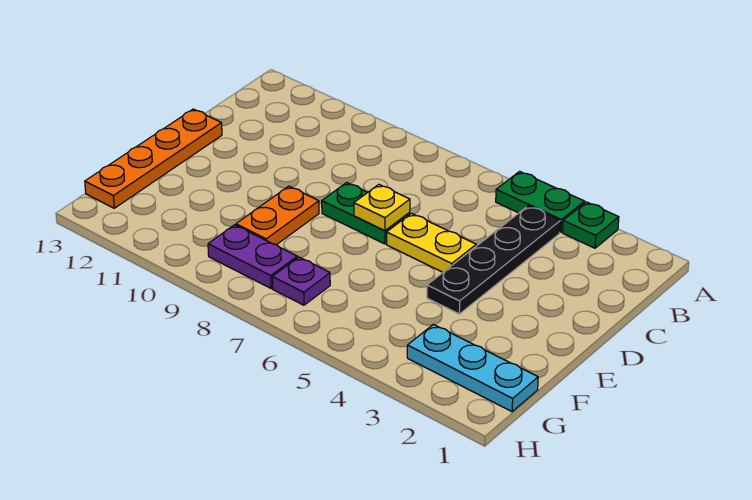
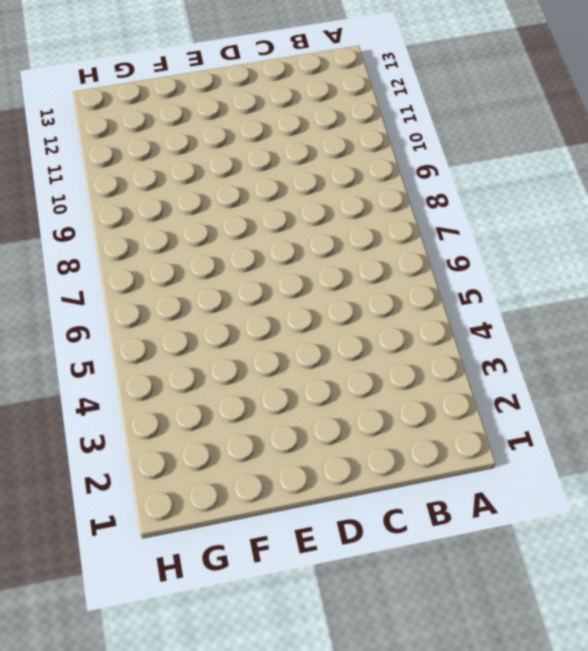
none -> green plate A3 level 1
none -> green plate A4:A5 level 1

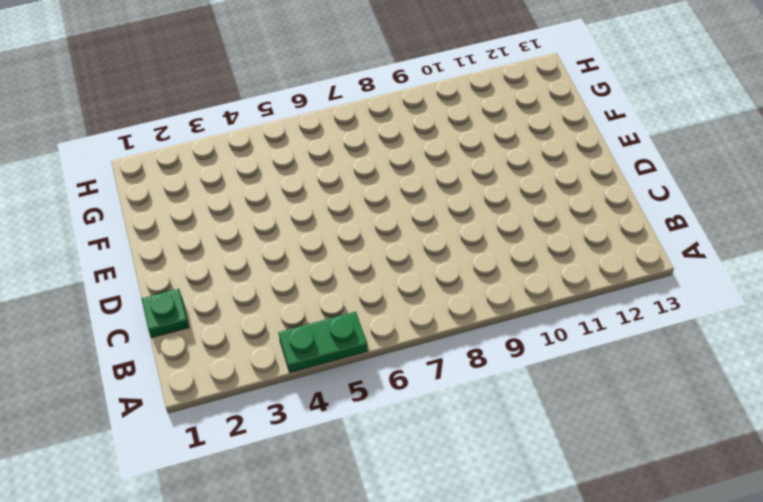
green plate C1 level 1 -> green plate A3 level 1
none -> black plate B4:E4 level 1
none -> yellow plate D5:D6 level 1

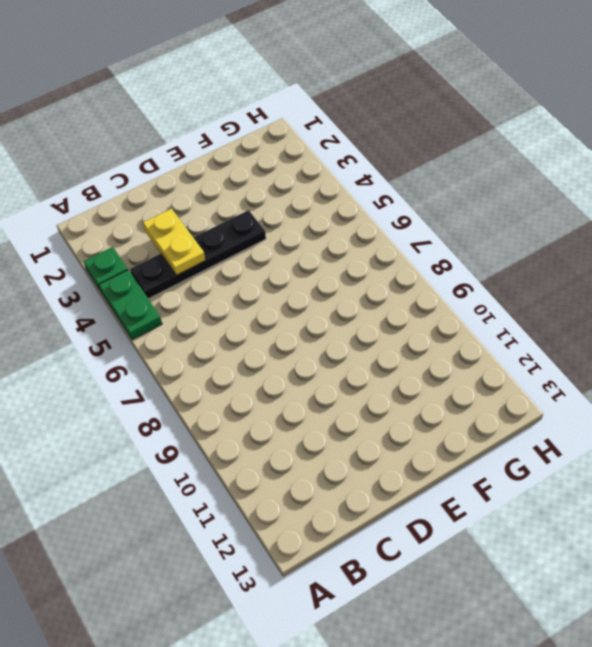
yellow plate C3:C4 level 2 -> yellow plate D5:D6 level 1
none -> green plate D7:D8 level 1
none -> orange plate D13:G13 level 1

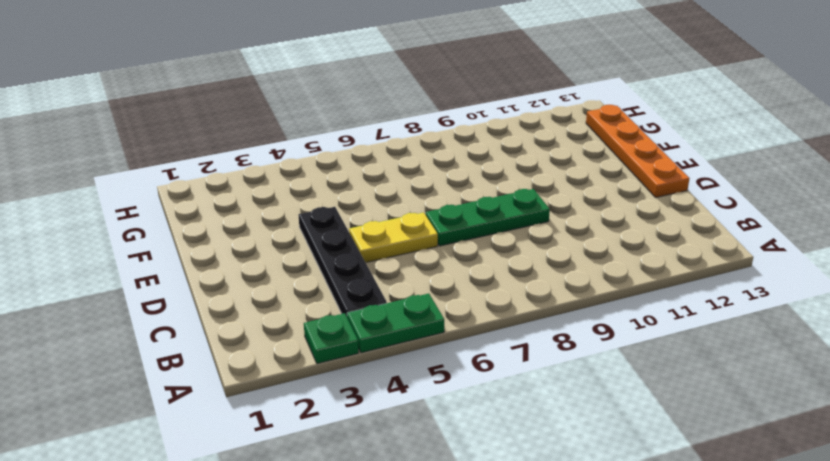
green plate D7:D9 level 1 -> green plate D7:D8 level 1
none -> orange plate E9:F9 level 1
none -> cyan plate G1:G3 level 1

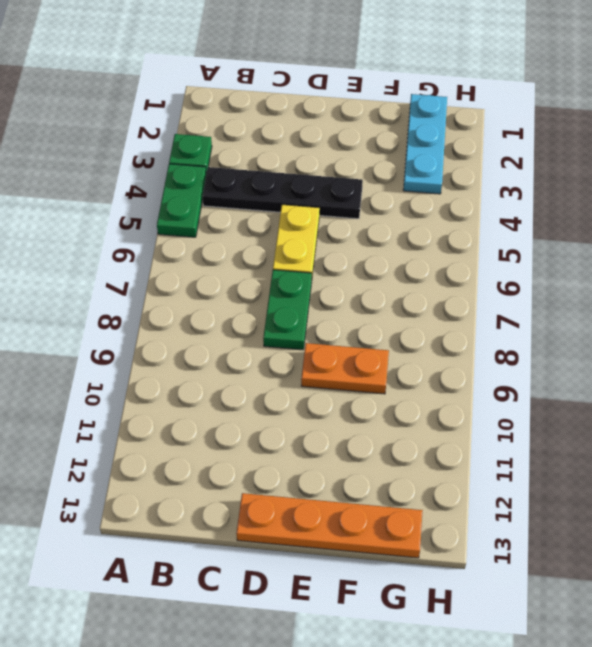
none -> purple plate G7 level 1
none -> purple plate G8:G9 level 1

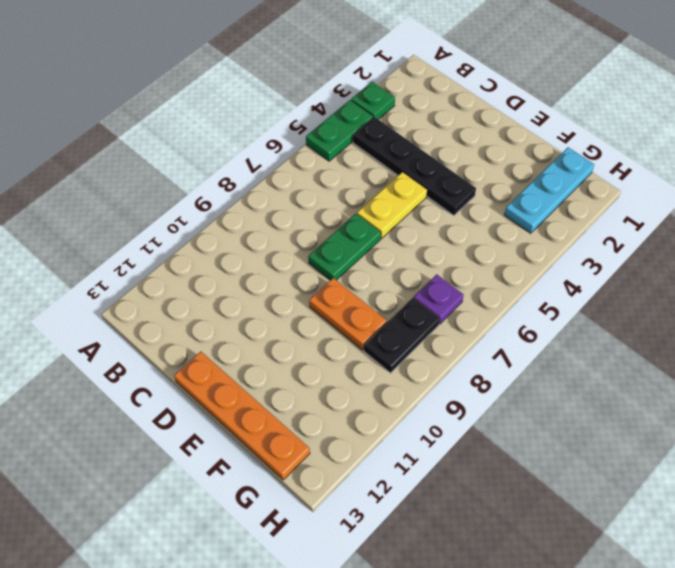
black plate G8:G9 level 1 -> purple plate G8:G9 level 1
none -> yellow plate D7 level 2

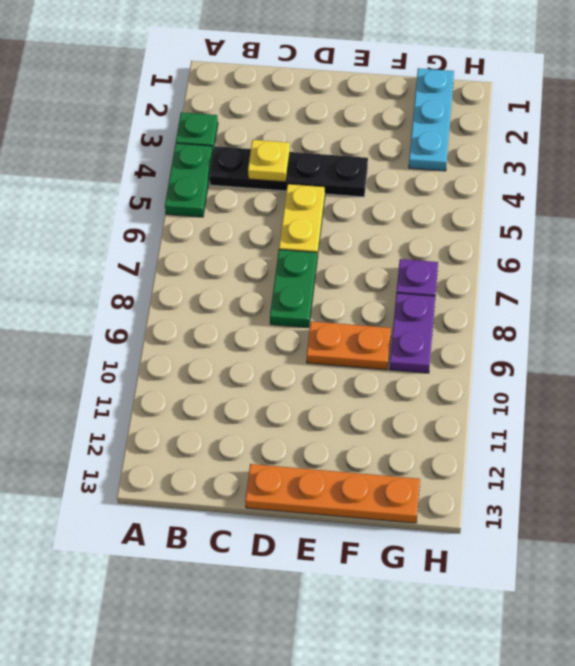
yellow plate C4 level 2 -> yellow plate D7 level 2

